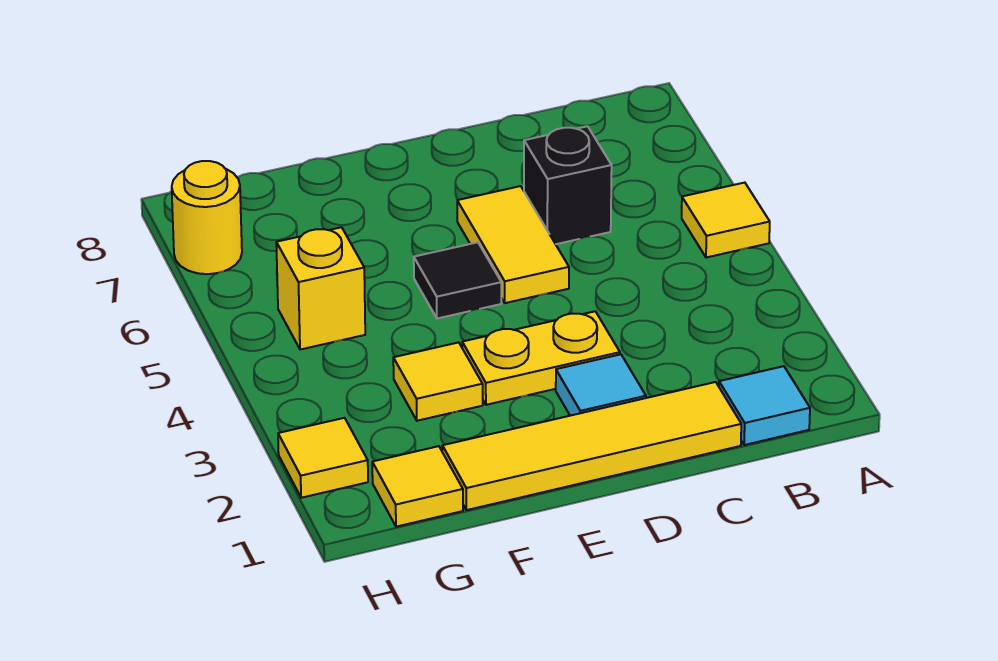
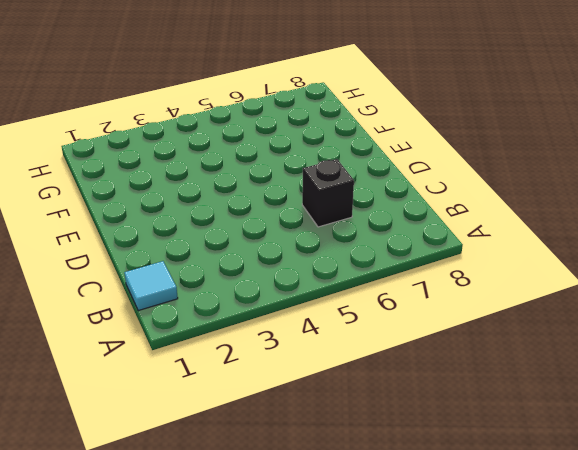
none -> yellow tile A5 level 1
none -> yellow tile C1:F1 level 1
none -> cyan tile D2 level 1

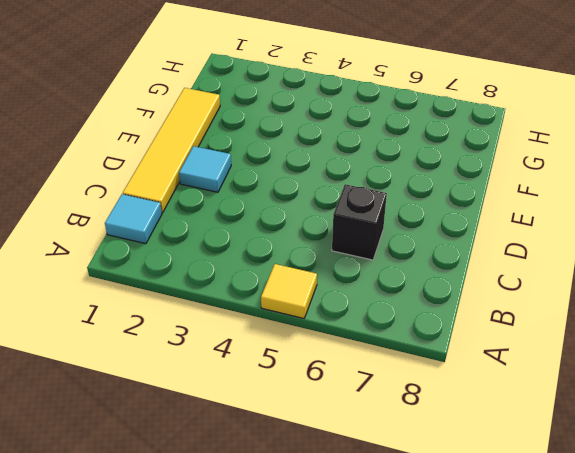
none -> yellow plate D3:E3 level 1
none -> yellow tile D5:D6 level 1
none -> black tile E5 level 1

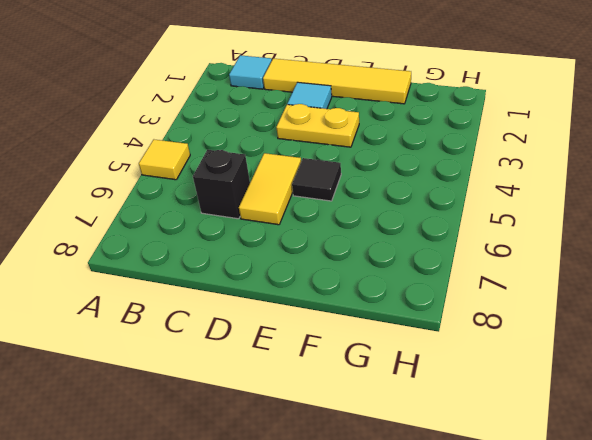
none -> yellow tile F3 level 1
none -> yellow tile G1 level 1
none -> yellow brick G5 level 1

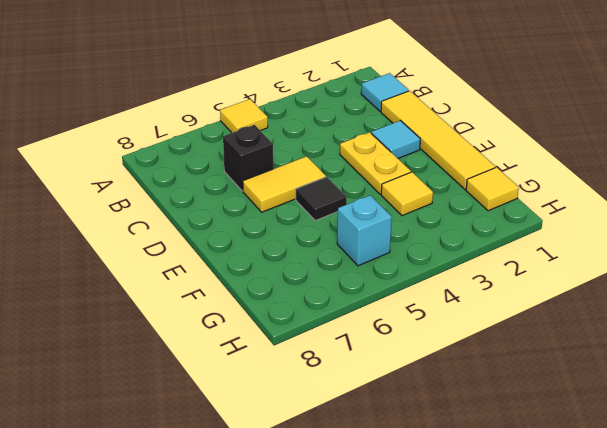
cyan brick G5 level 1 -> yellow brick G5 level 1
none -> yellow tile H2 level 1
none -> yellow round brick H7 level 1

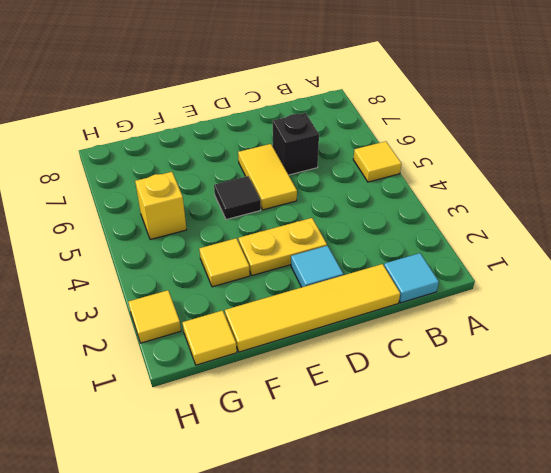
none -> yellow round brick H7 level 1

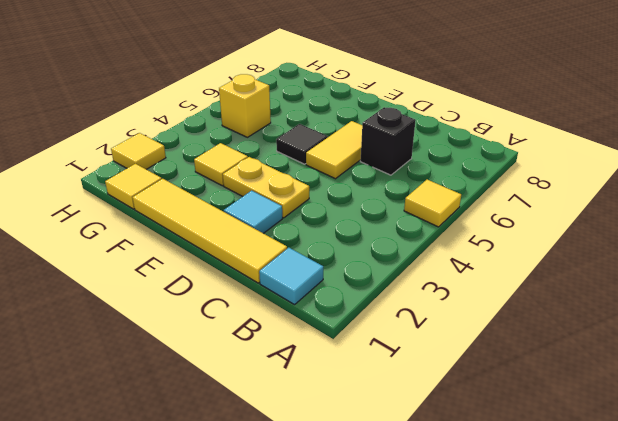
none -> yellow round brick H7 level 1

